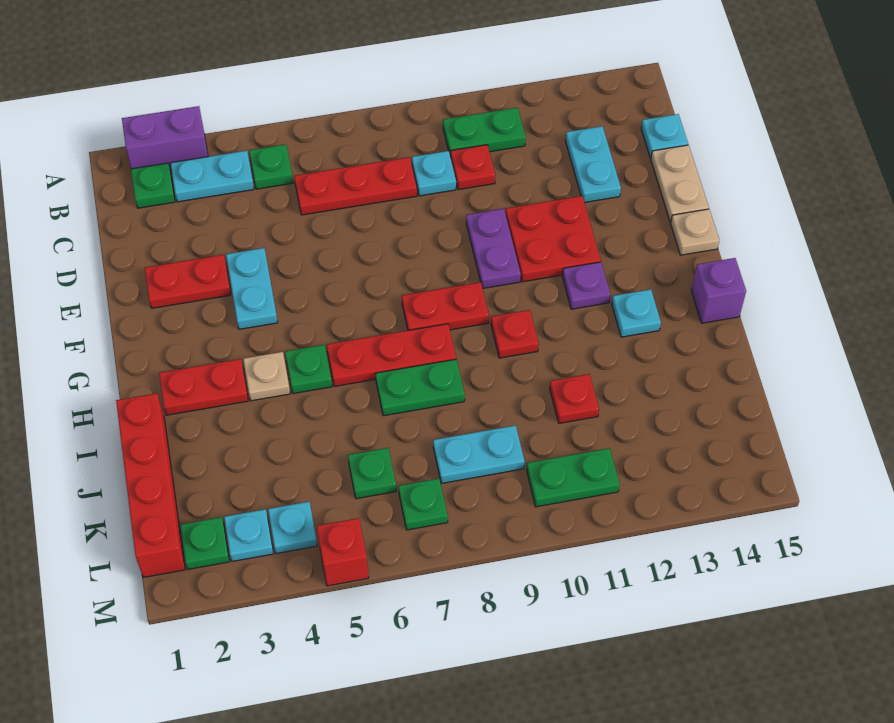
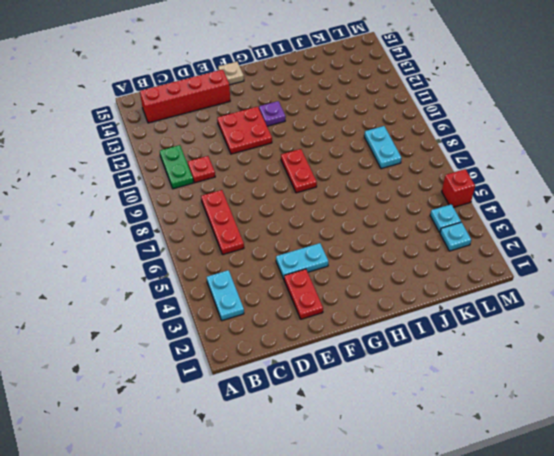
red brick B14:E14 level 1 -> red brick I1:L1 level 1
none -> purple brick A2:A3 level 1
none -> green plate B2 level 1
none -> green plate B5 level 1
none -> cyan plate C9 level 1

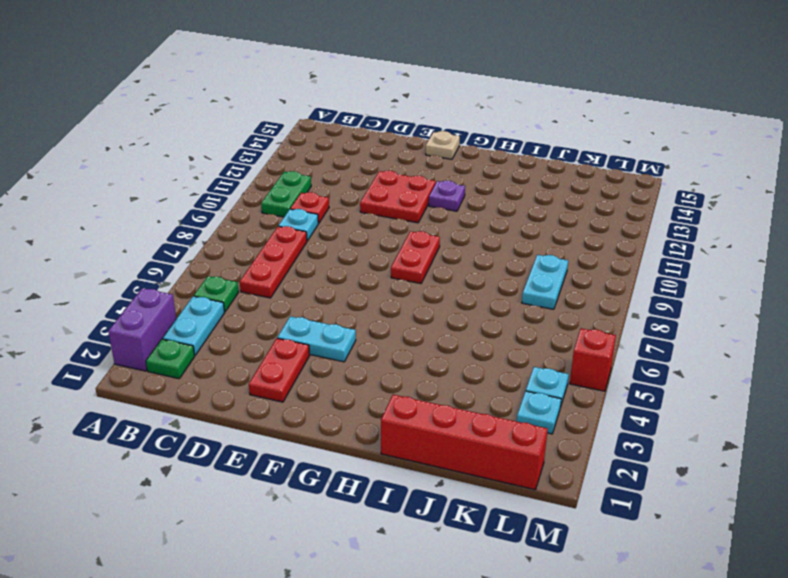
none -> cyan plate C13:D13 level 1
none -> cyan plate C15 level 1
none -> tan plate D15:E15 level 1
none -> purple plate E10:F10 level 1

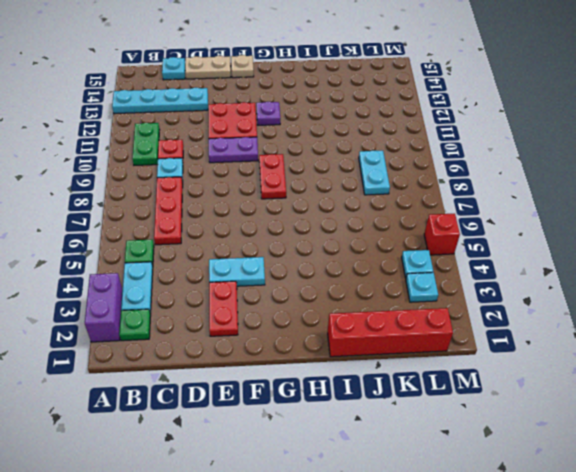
cyan plate A13:D13 level 1 -> cyan plate C13:D13 level 1
none -> red plate H2:H3 level 1
none -> tan plate H4 level 1
none -> green plate H5 level 1
none -> red plate H6:H8 level 1

